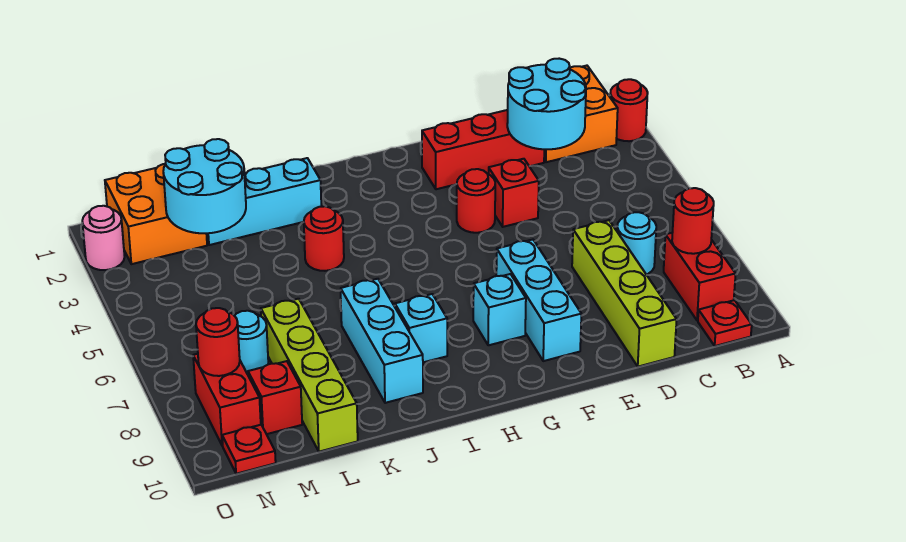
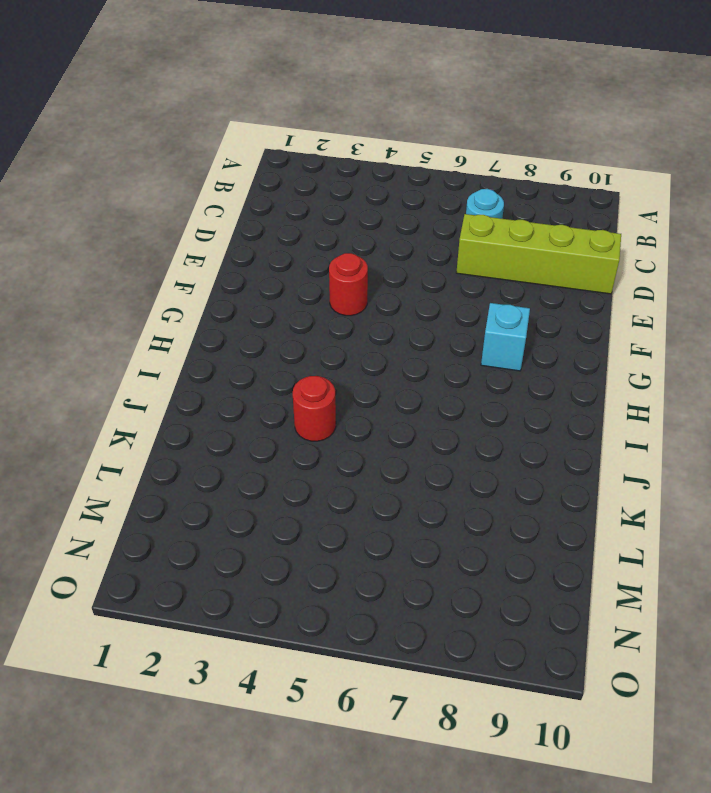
none -> red round brick A2 level 1
none -> orange brick B1:C2 level 1
none -> red brick B8:B9 level 1

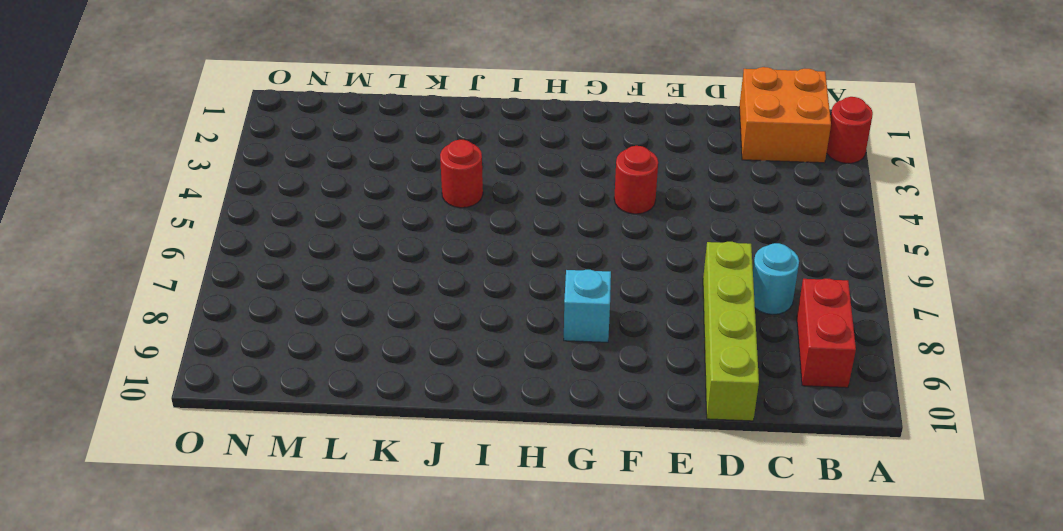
none -> red plate B10 level 1
none -> red brick D2:F2 level 1
none -> red brick E4 level 1

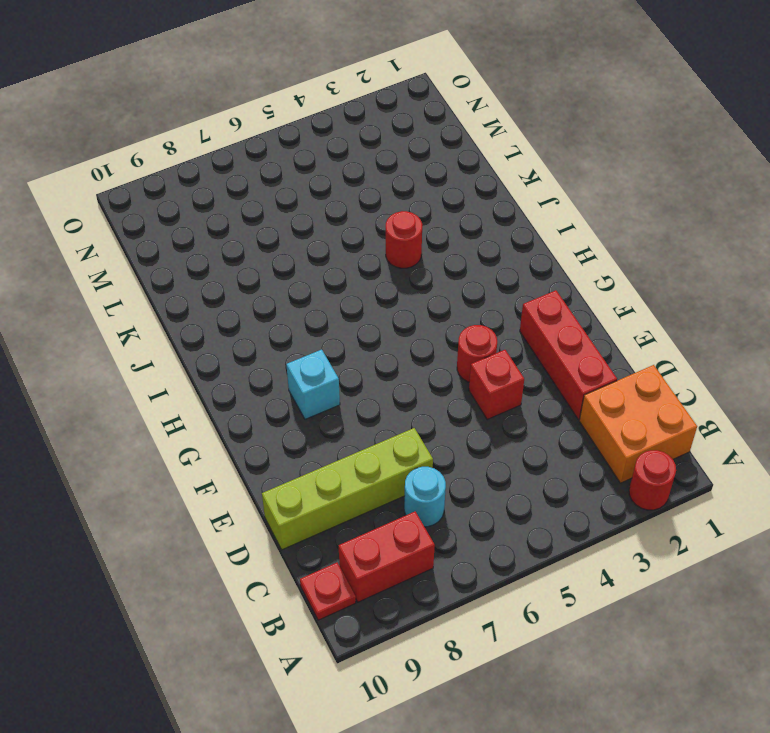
none -> cyan brick F7:F9 level 1
none -> cyan brick I8 level 1
none -> cyan brick J2:L2 level 1

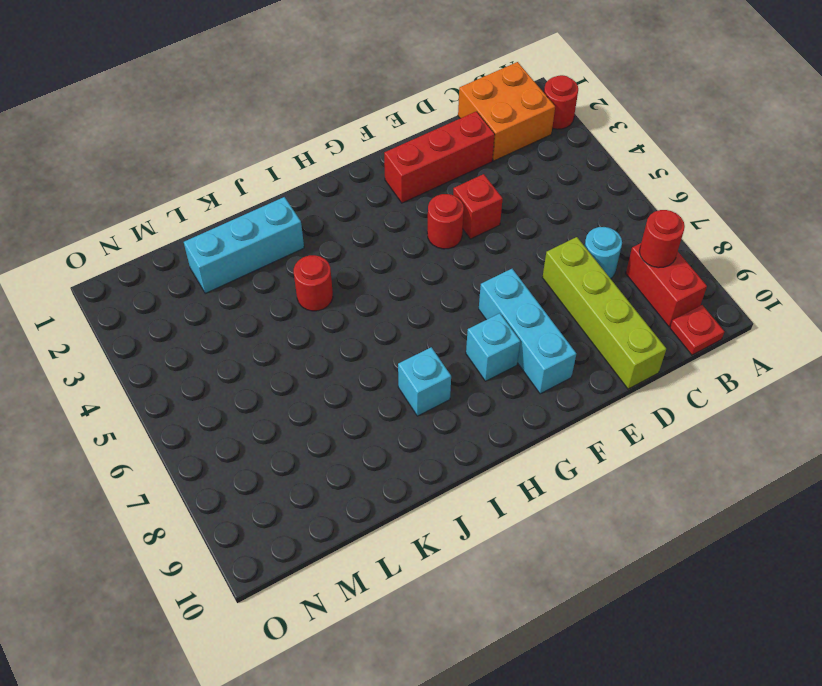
none -> cyan brick J7:J9 level 1
none -> lime brick L7:L10 level 1
none -> orange brick M1:N2 level 1

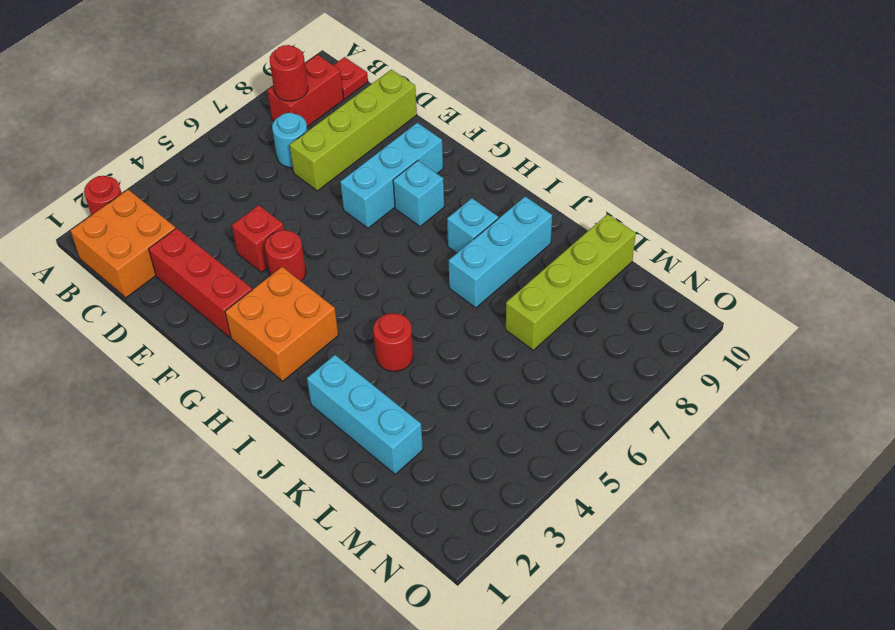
orange brick G2:H3 level 1 -> orange brick M1:N2 level 1
none -> cyan round brick M7 level 1
none -> red brick M9 level 1
none -> red brick N8:N9 level 1

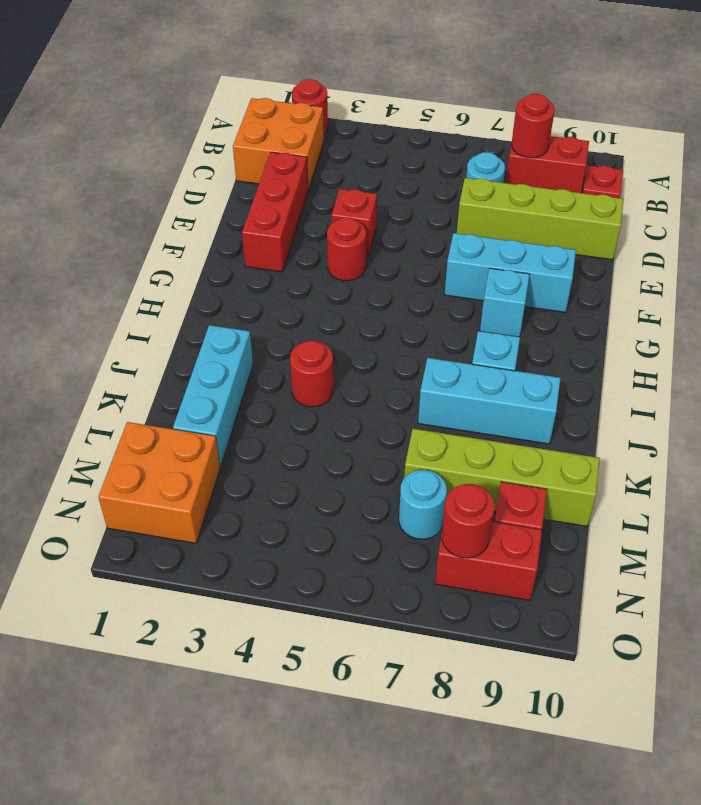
none -> red plate N10 level 1
none -> pink round brick O2 level 1
none -> cyan round brick C2:D3 level 2

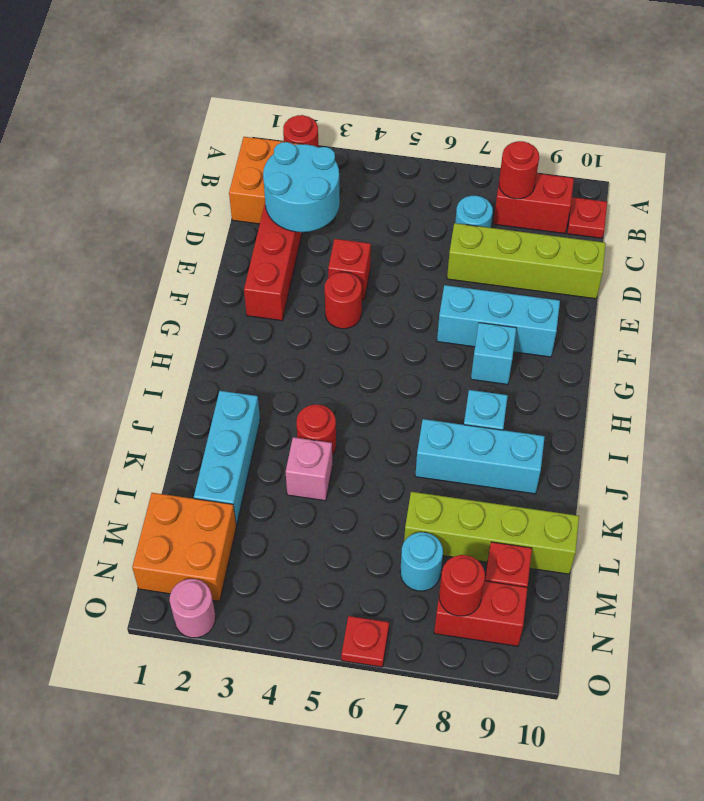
pink brick K4 level 1 -> none
red plate O6 level 1 -> red plate N10 level 1
none -> cyan round brick L2:M3 level 2

